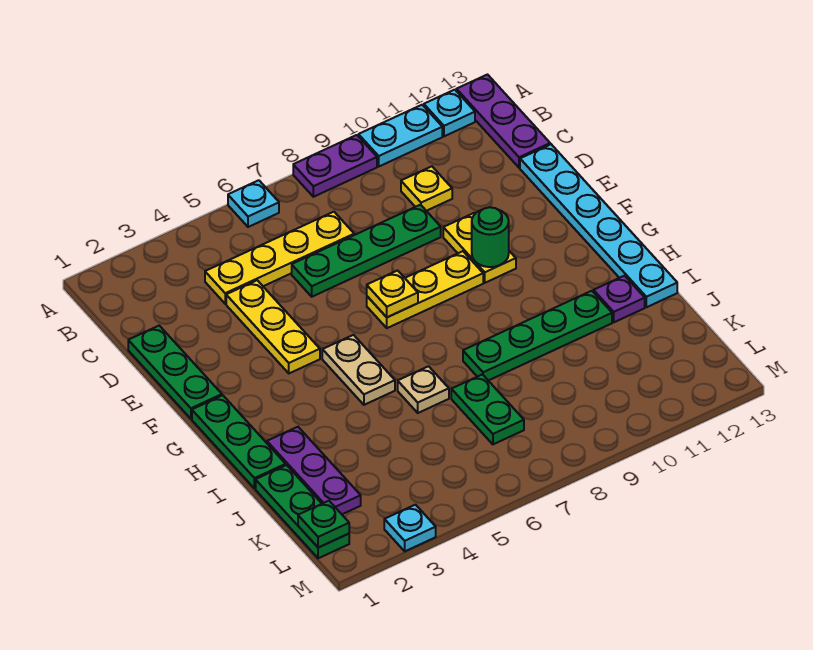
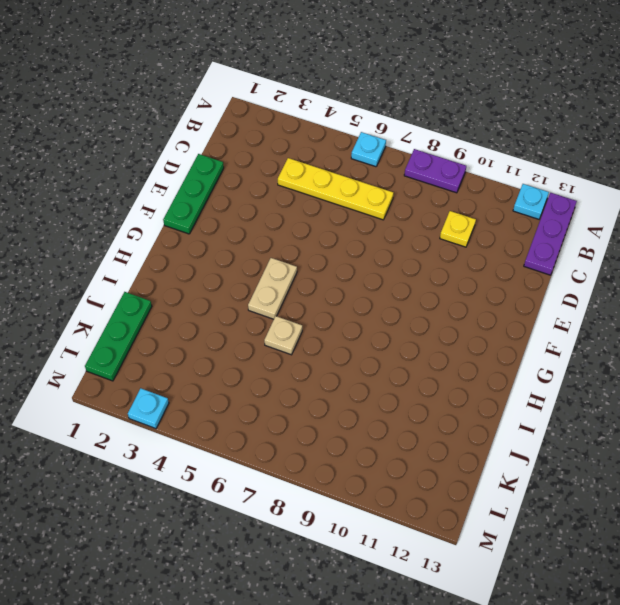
none -> cyan plate A10:A11 level 1
none -> yellow plate D4:F4 level 1
none -> green plate D6:D9 level 1

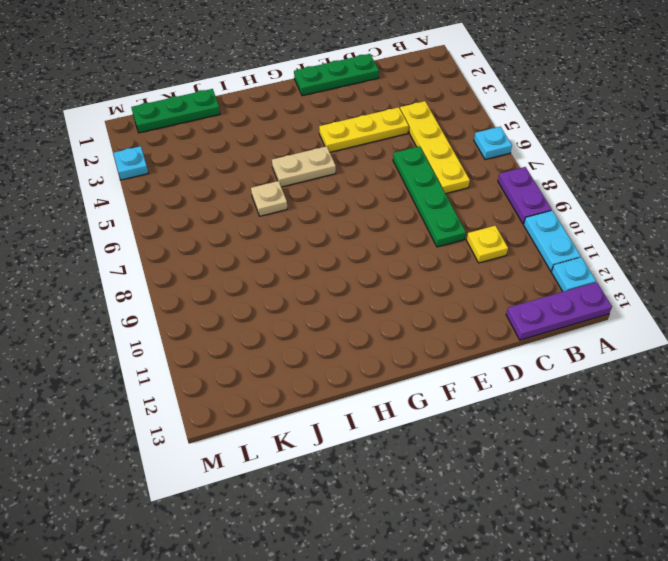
none -> cyan plate D13:I13 level 1
none -> yellow plate E10:F10 level 1
none -> yellow plate F7:F9 level 1

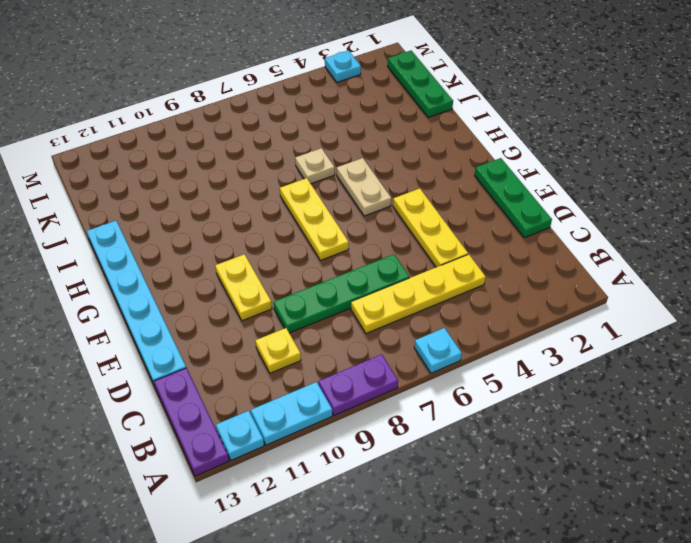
yellow plate F7:H7 level 1 -> yellow plate F7:F9 level 1
none -> green plate G1:I1 level 1
none -> purple plate I2:K2 level 1
none -> green plate I8:I11 level 1

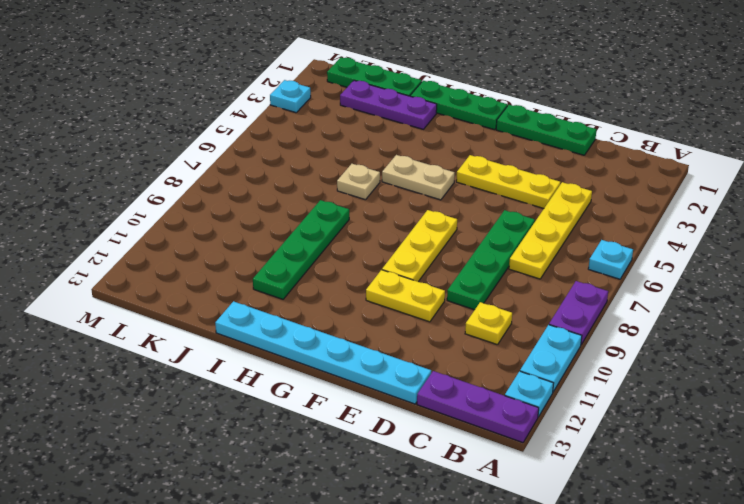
none -> purple plate I12 level 1
none -> green plate J7:K7 level 1
none -> yellow plate F7 level 2

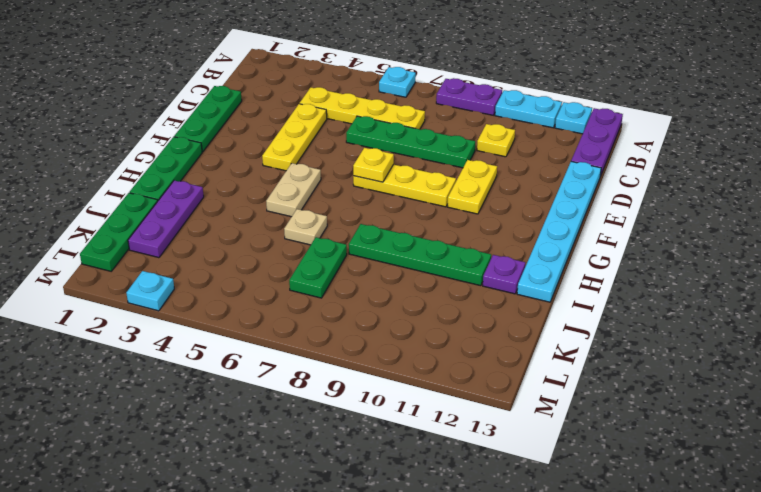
none -> green round brick F10 level 2
none -> green plate L1 level 2

